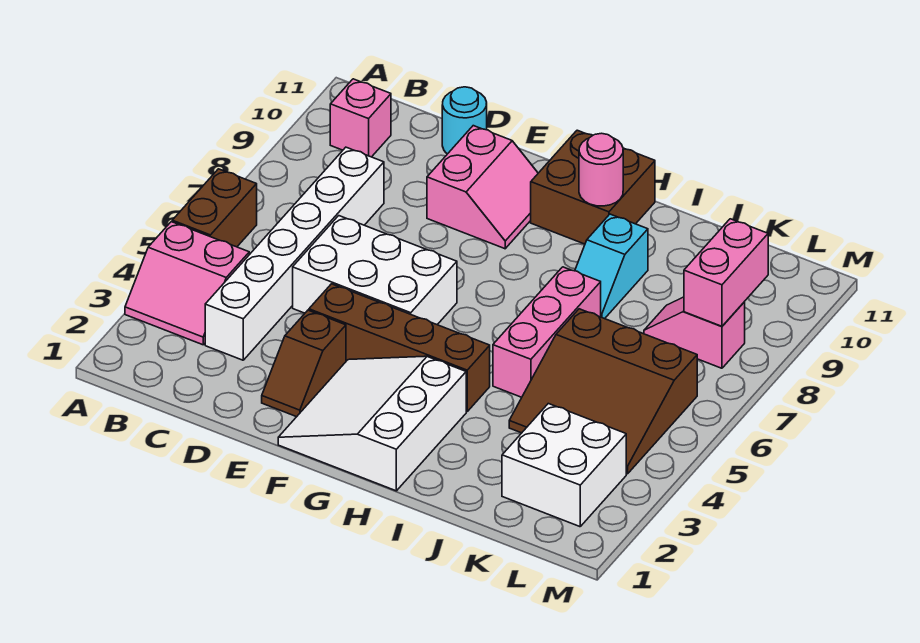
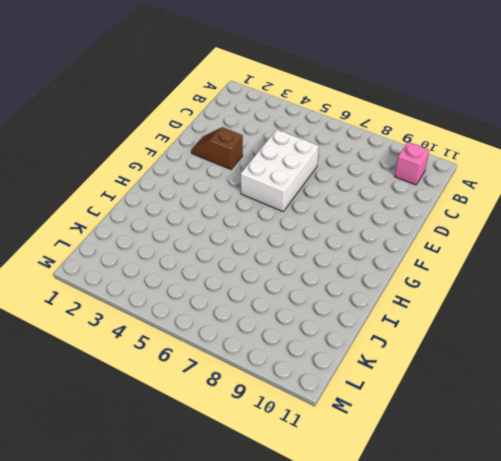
none -> pink slope A3:B4 level 1 top 4
none -> brown brick A5:A6 level 1
none -> white brick C3:C8 level 1

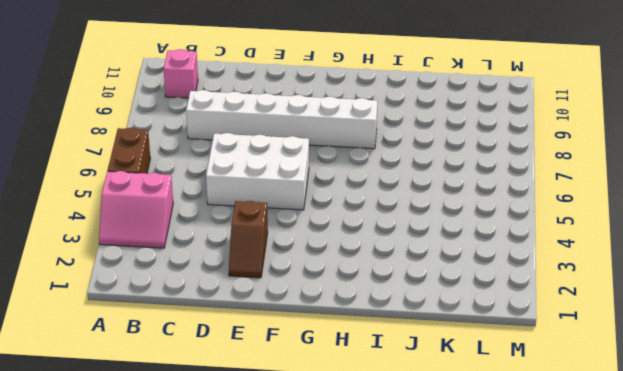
white brick C8:H8 level 1 -> white brick C3:C8 level 1
none -> cyan round brick D11 level 1
none -> brown brick E4:H4 level 1
none -> pink slope E9:F10 level 1 top E

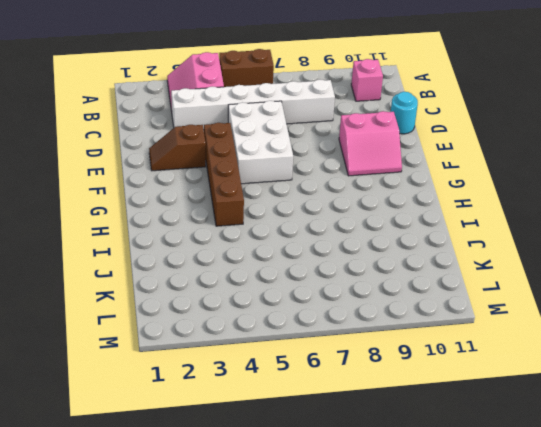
none -> white slope F1:H3 level 1 top H
none -> brown brick G10:H11 level 1
none -> pink brick I5:I7 level 1

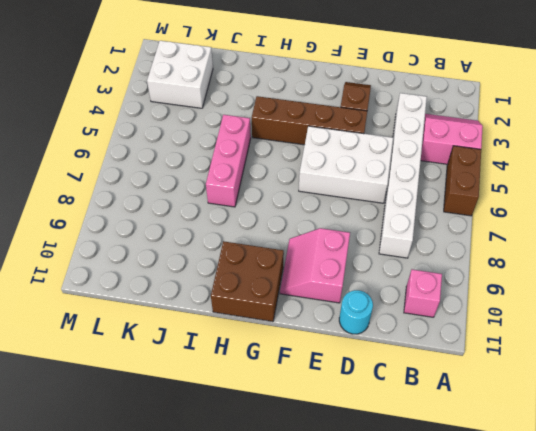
none -> white slope F1:H3 level 1 top H
none -> cyan slope I8:I9 level 1 top 9
none -> brown slope J4:L6 level 1 top 6

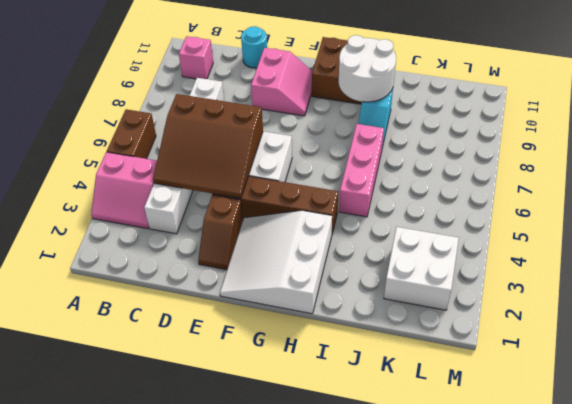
brown slope C4:E6 level 2 top 6 -> brown slope J4:L6 level 1 top 6
white round brick H9:I10 level 2 -> pink round brick H10 level 2
none -> pink slope K8:L8 level 1 top L
none -> pink brick L8:L9 level 2

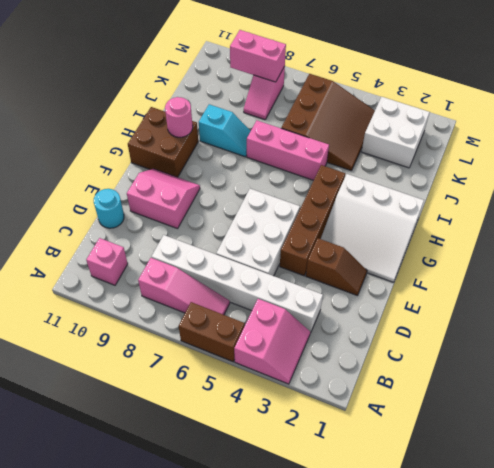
pink slope B6:B8 level 1 top 8 -> none

